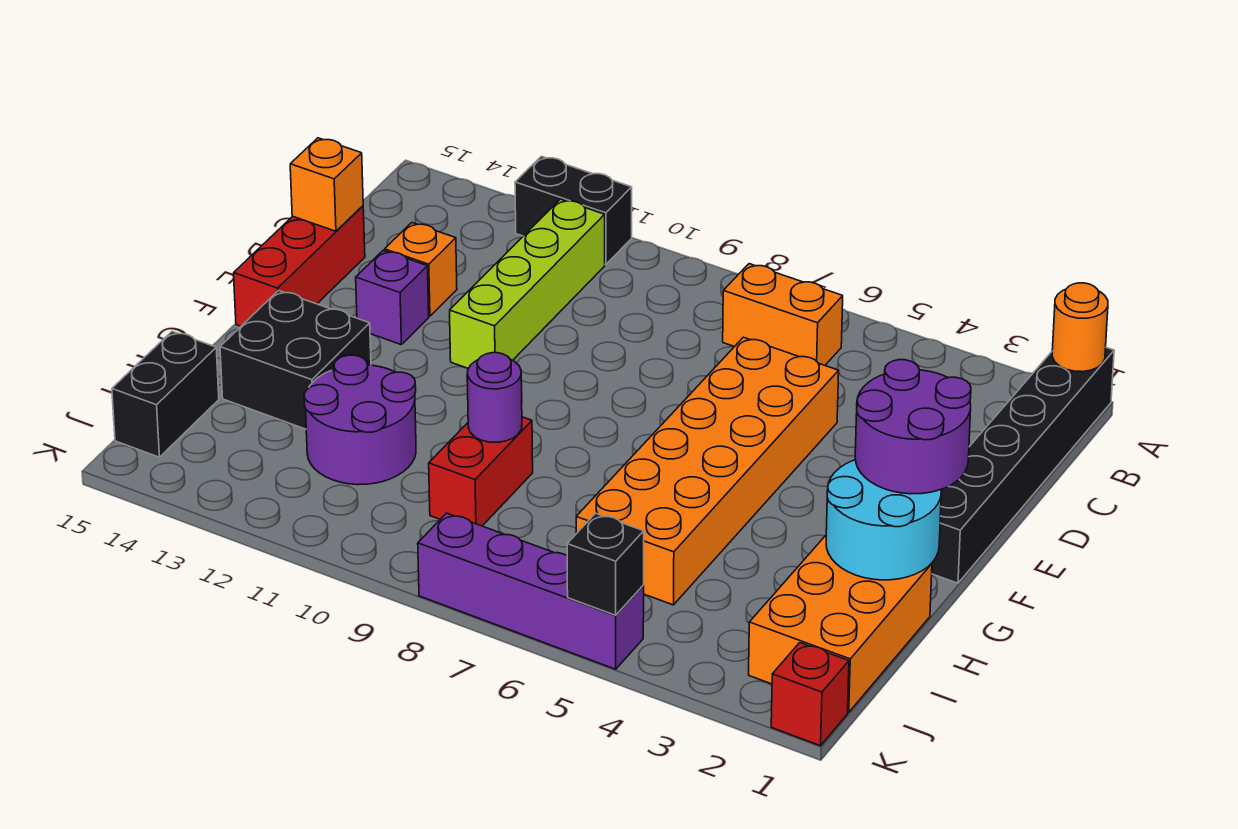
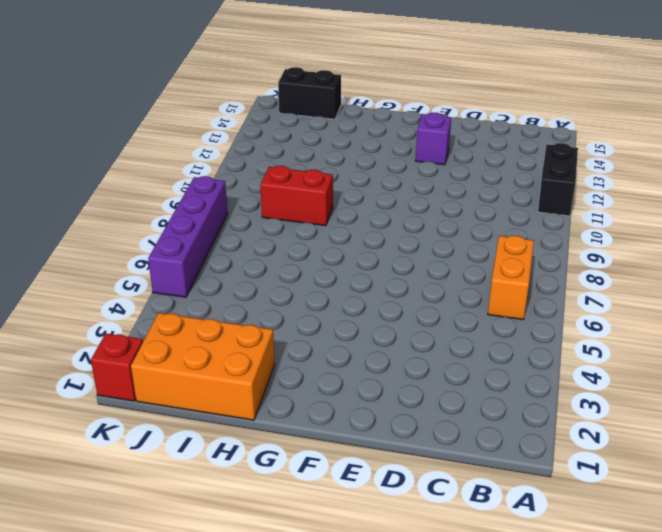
none -> black brick A1:F1 level 1
none -> lime brick B11:E11 level 1
none -> orange brick D5:I6 level 1

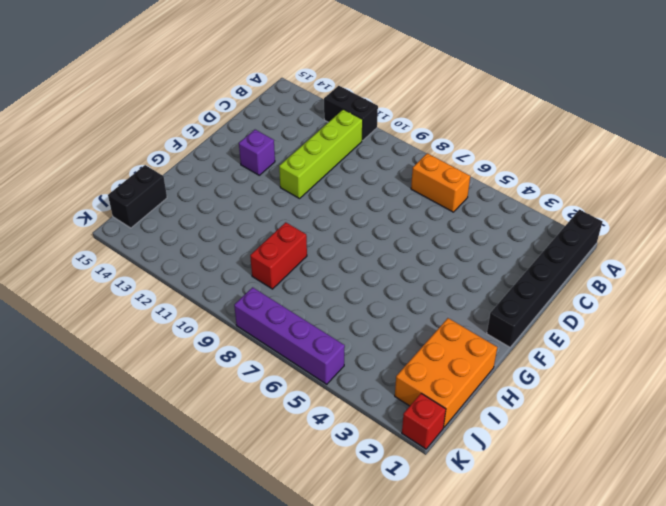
none -> orange brick D5:I6 level 1
none -> orange brick D13 level 1
none -> red brick D15:F15 level 1

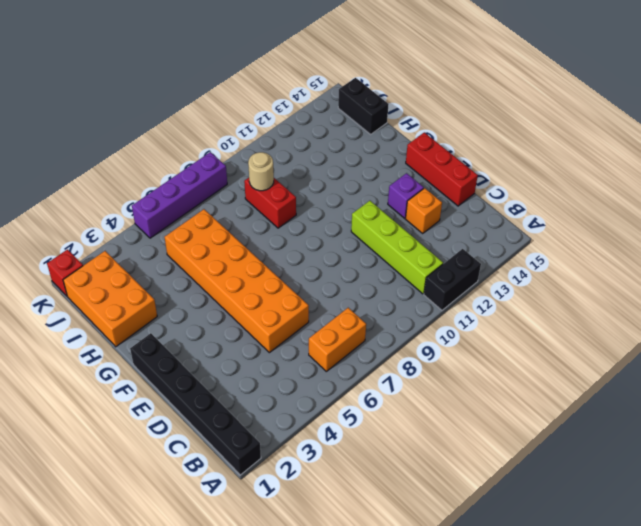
tan round brick I9 level 2 -> none
none -> black brick G13:H14 level 1
none -> purple round brick H11:I12 level 1
none -> orange round brick A1 level 2

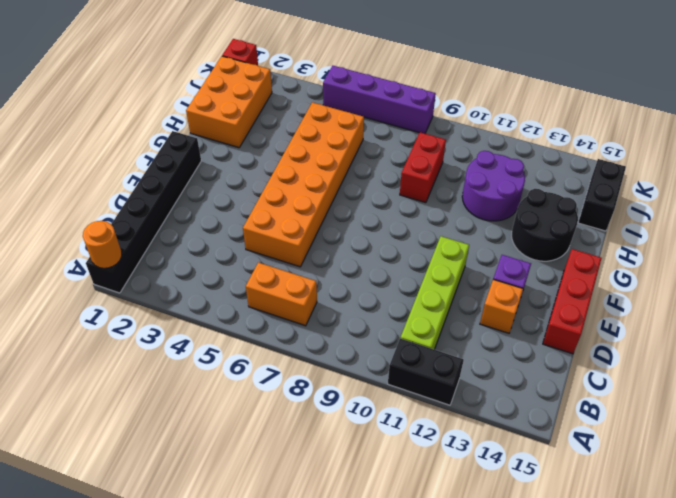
black round brick G13:H14 level 1 -> black brick G13:H14 level 1
none -> orange brick D15 level 2
none -> cyan round brick G1:H2 level 2
none -> purple round brick H9 level 2

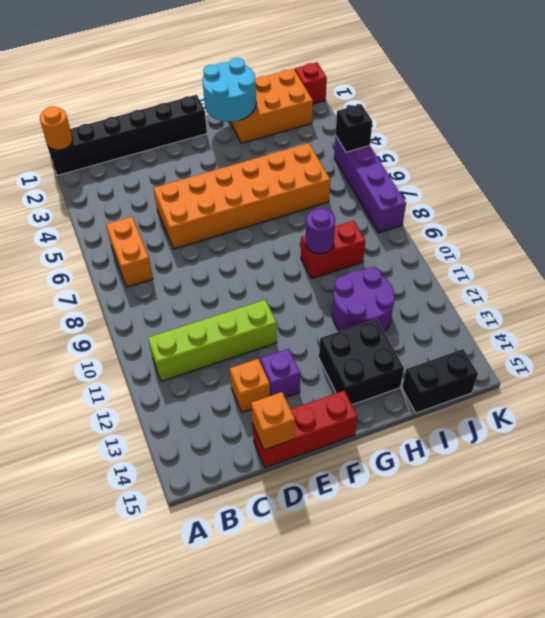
none -> black brick A11:A12 level 1
none -> purple round brick F1:G2 level 3

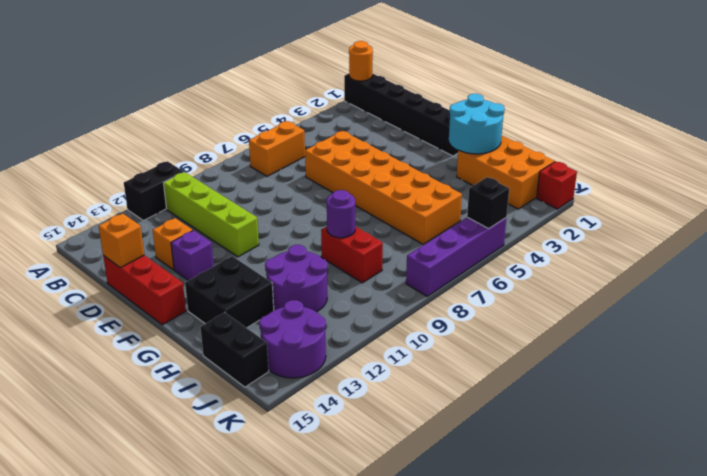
purple round brick J13:K14 level 1 -> purple round brick F1:G2 level 3

